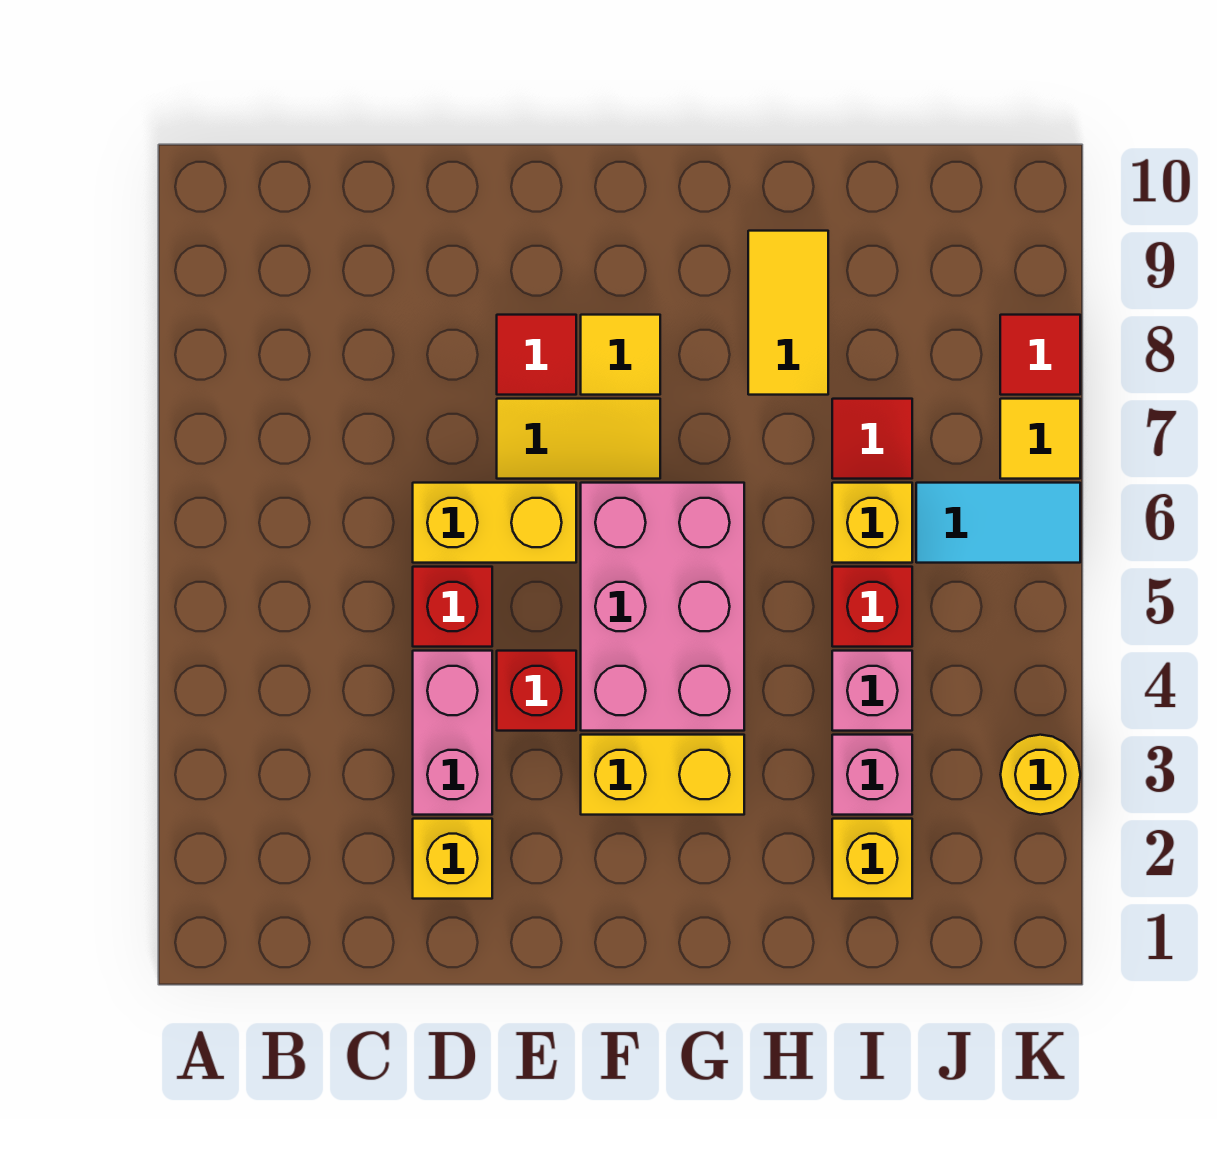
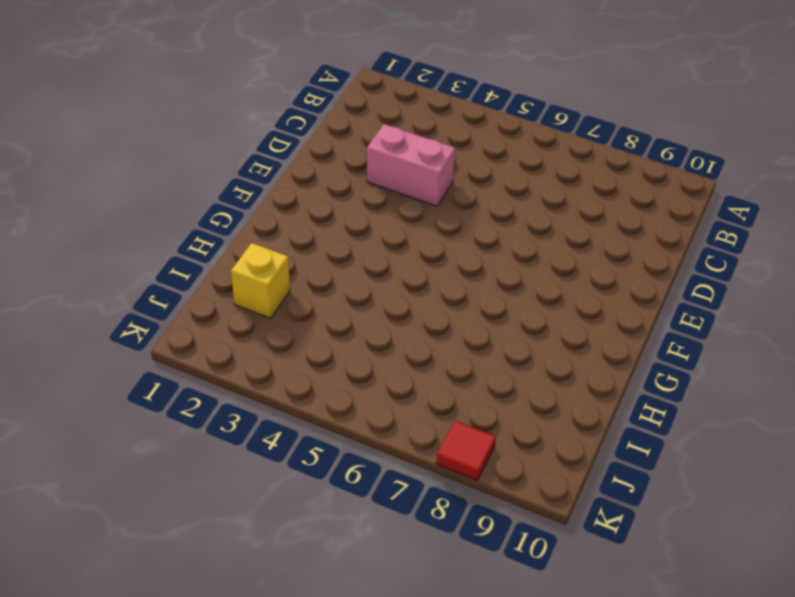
none -> yellow brick D2 level 1
none -> red brick D5 level 1
none -> yellow brick D6:E6 level 1

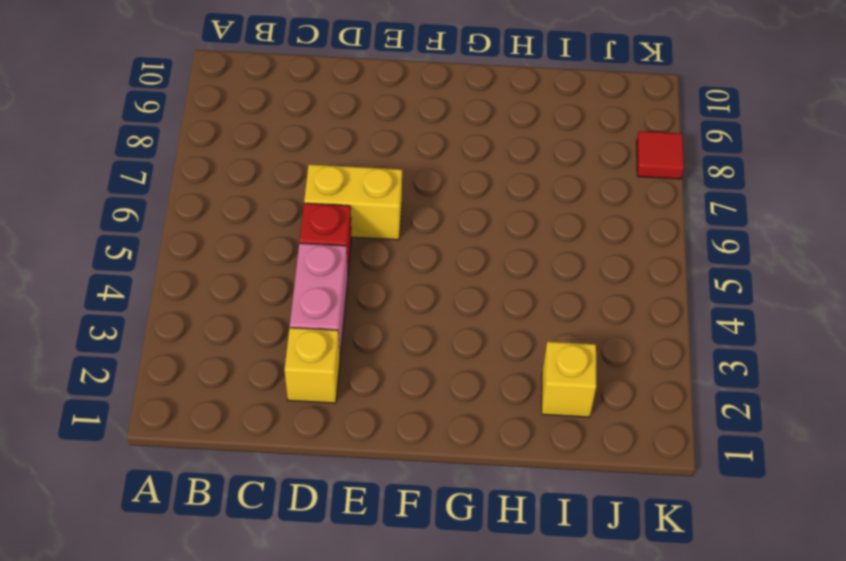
none -> red brick E4 level 1
none -> yellow tile E7:F7 level 1
none -> red tile E8 level 1

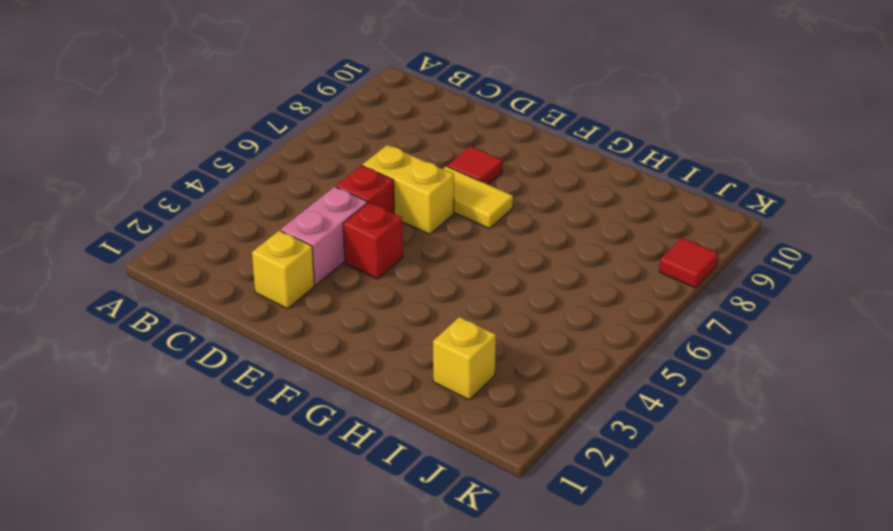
none -> yellow brick F3:G3 level 1
none -> pink brick F4:G6 level 1
none -> yellow tile F8 level 1

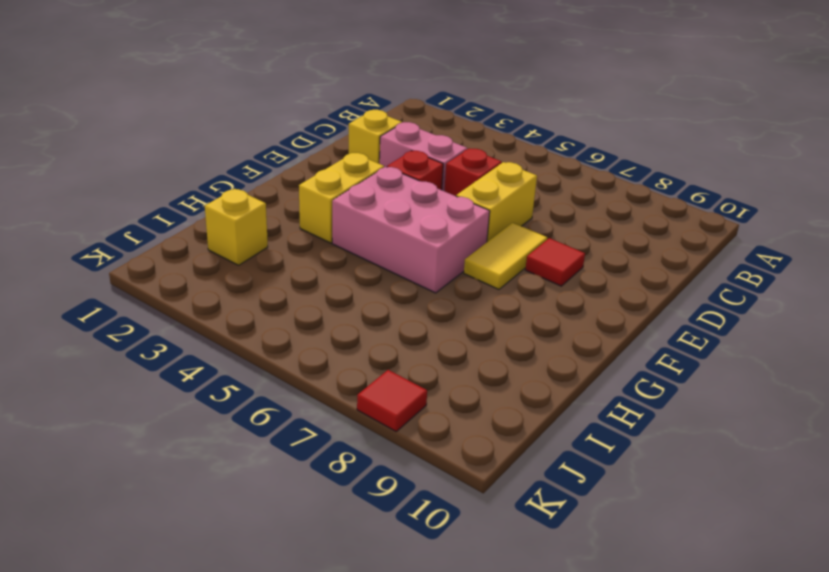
none -> yellow tile F8 level 1
none -> yellow tile H8:H9 level 1
none -> pink brick I3 level 1

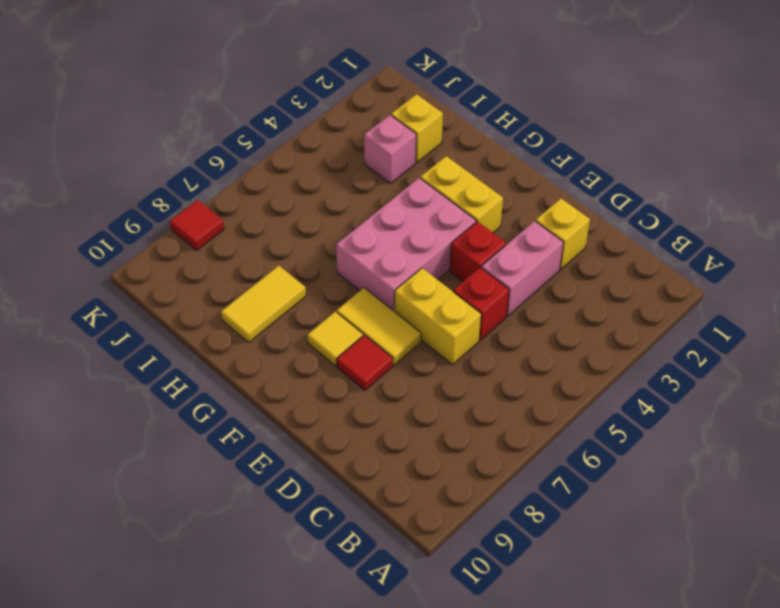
none -> pink brick I4 level 1
none -> red brick I5 level 1
none -> yellow brick I6 level 1

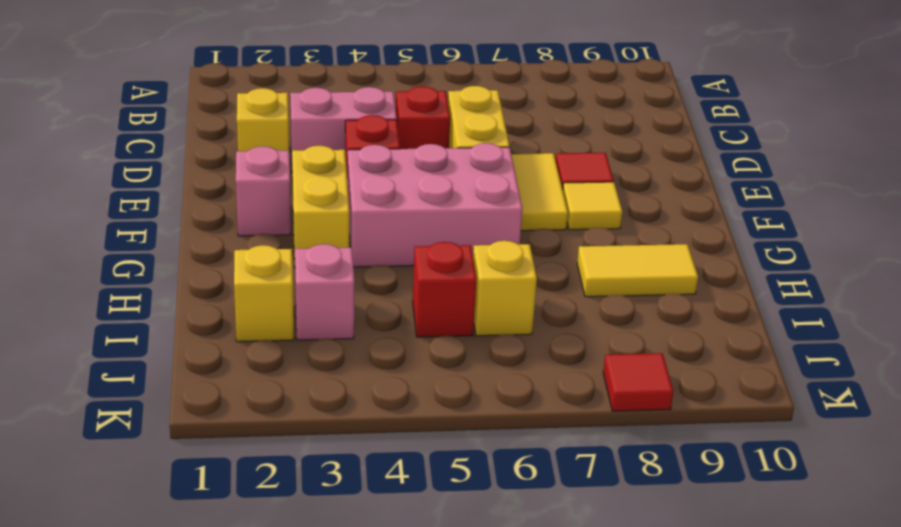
pink brick F2 level 1 -> pink brick I4 level 1
none -> red tile I7 level 1
none -> cyan tile J6:K6 level 1
none -> yellow round brick K3 level 1

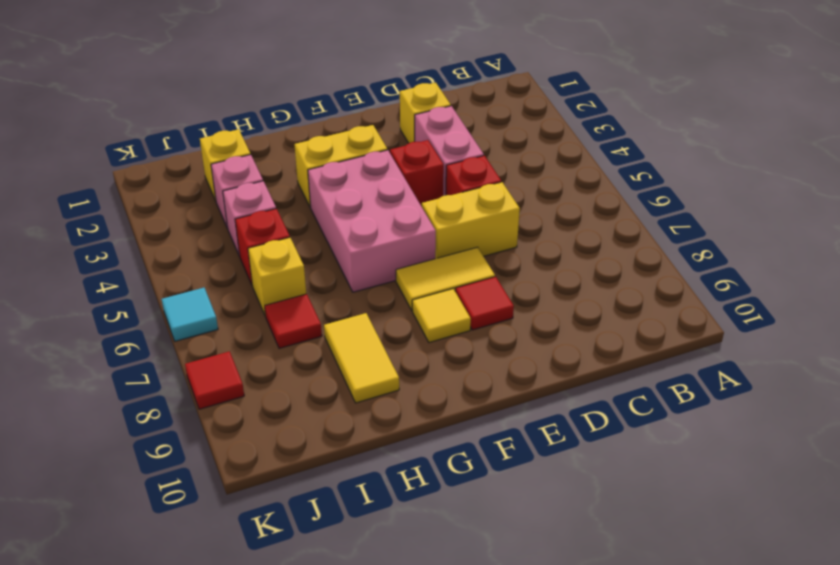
cyan tile K6 level 1 -> cyan tile J6:K6 level 1
none -> yellow round brick K3 level 1
none -> yellow tile K7 level 1

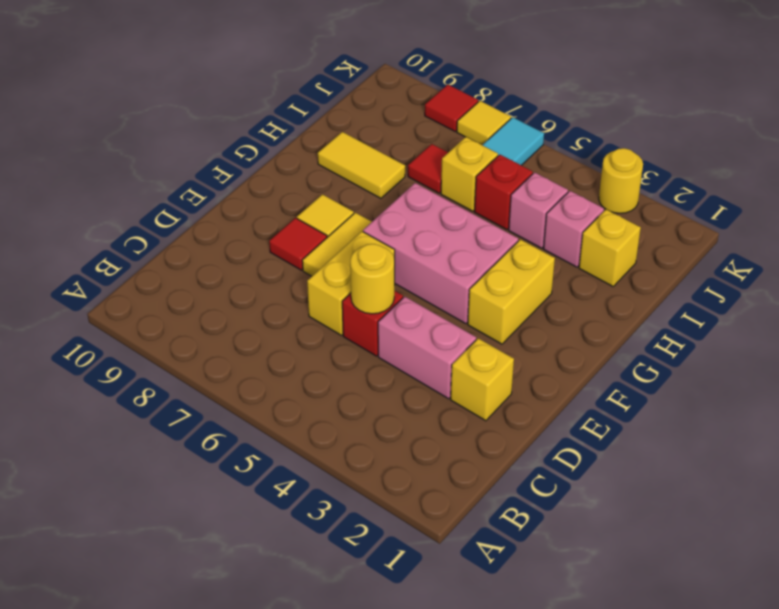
yellow round brick D5 level 2 -> none
none -> red brick E4 level 1

